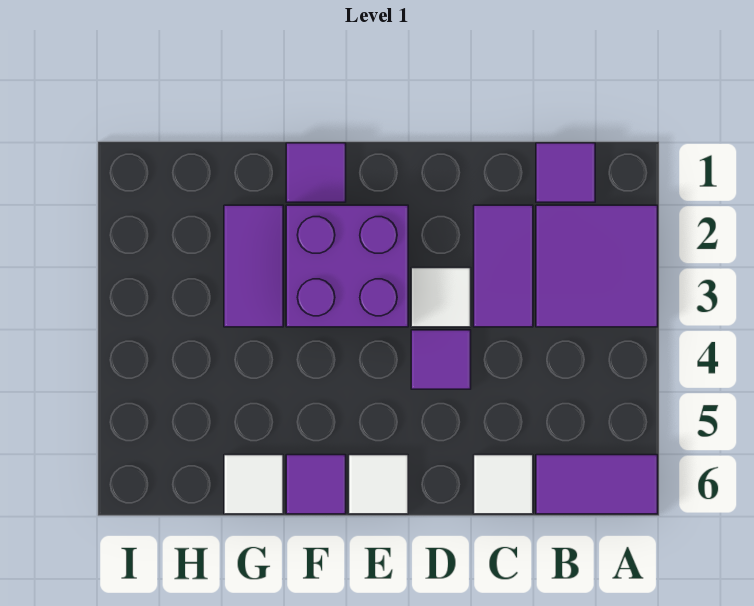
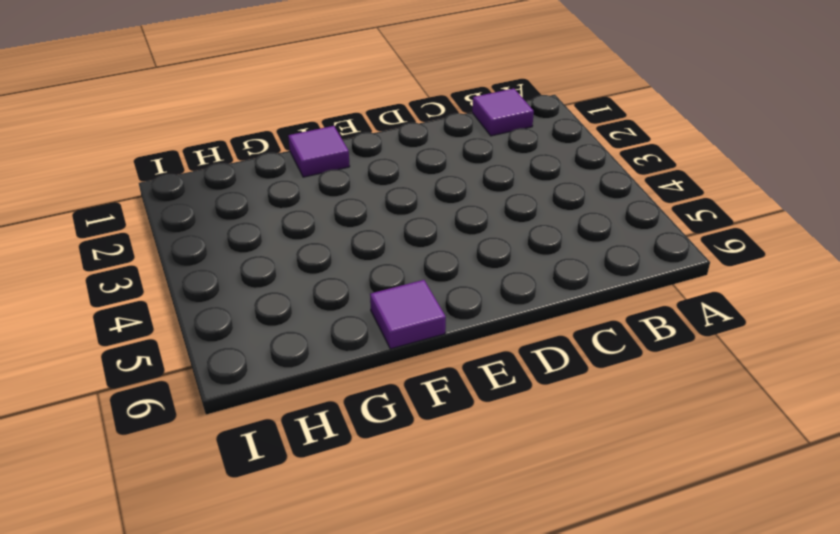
none -> purple tile A2:B3 level 1
none -> purple tile A6:B6 level 1
none -> purple tile C2:C3 level 1

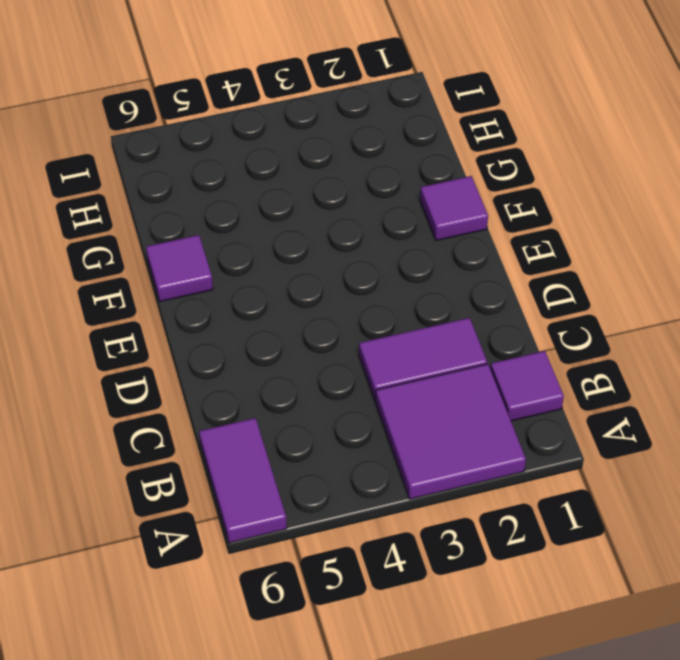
none -> white tile C6 level 1
none -> white tile D3 level 1
none -> purple tile D4 level 1

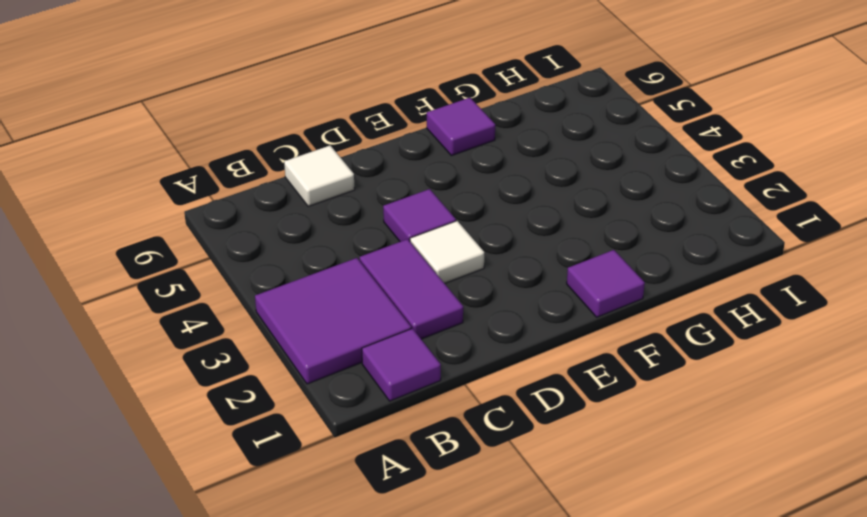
none -> purple tile A6:B6 level 1
none -> purple brick E2:F3 level 1
none -> white tile E6 level 1

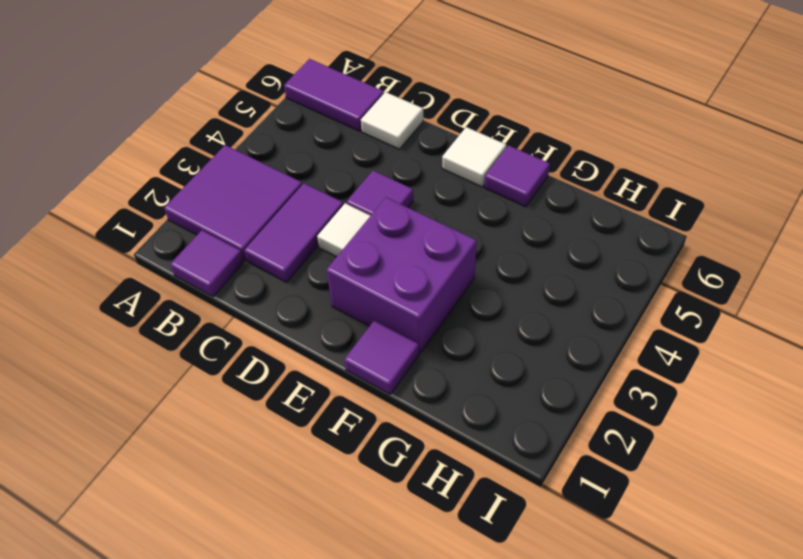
none -> purple tile G2:G3 level 1
none -> white tile G6 level 1

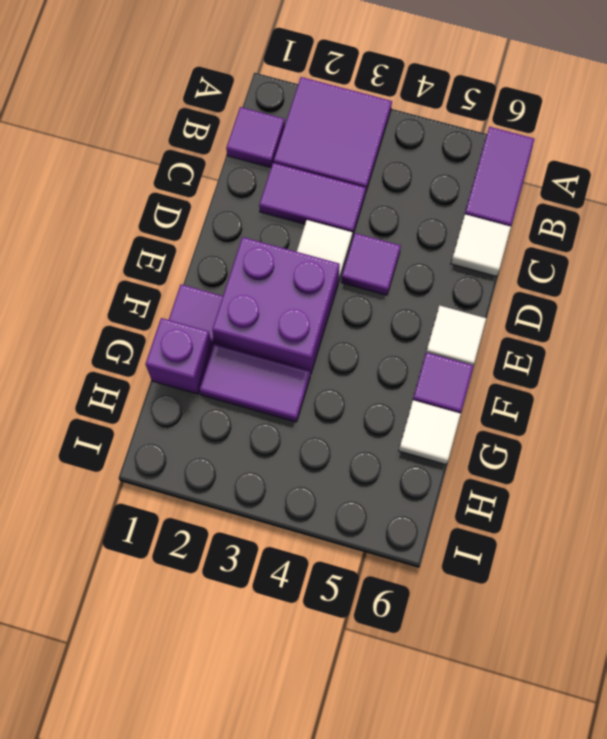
purple brick G1 level 1 -> none

